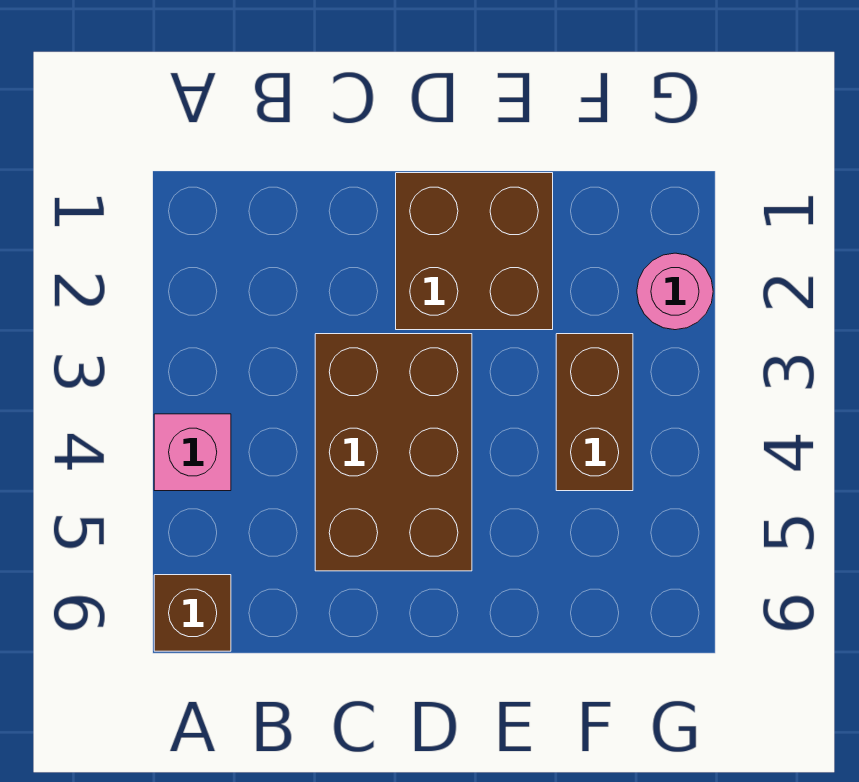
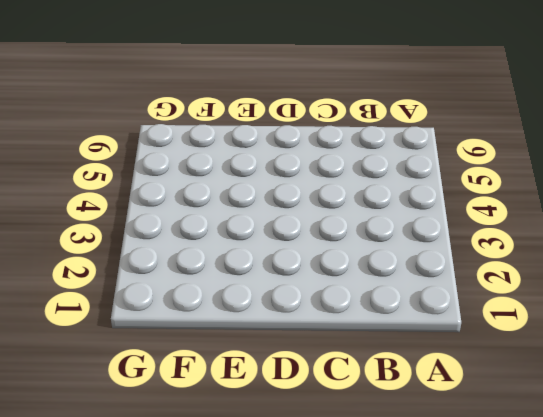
none -> pink brick A4 level 1
none -> brown brick A6 level 1

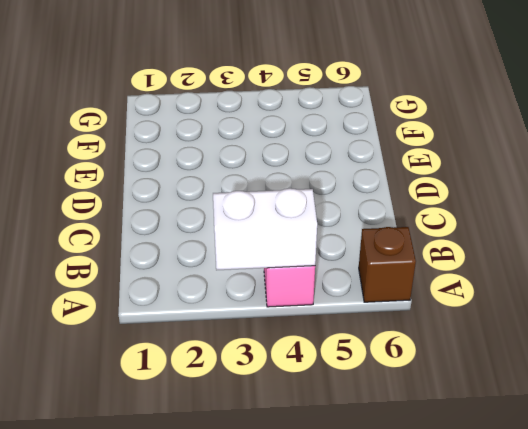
white brick A3:A4 level 2 -> none
none -> brown brick C3:D5 level 1
none -> brown brick D1:E2 level 1

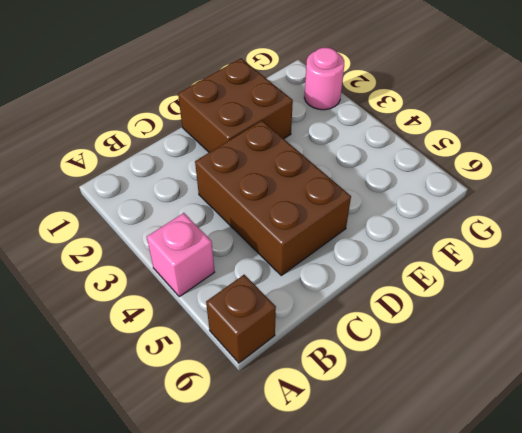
none -> brown brick F3:F4 level 1

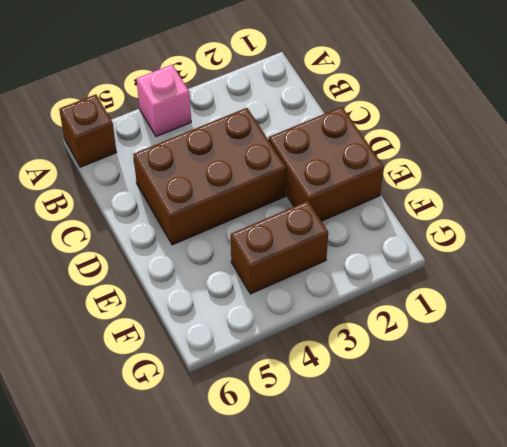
none -> pink round brick G2 level 1

